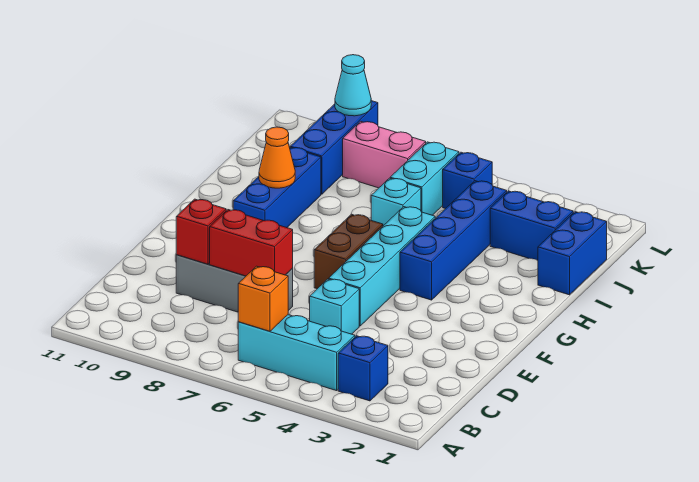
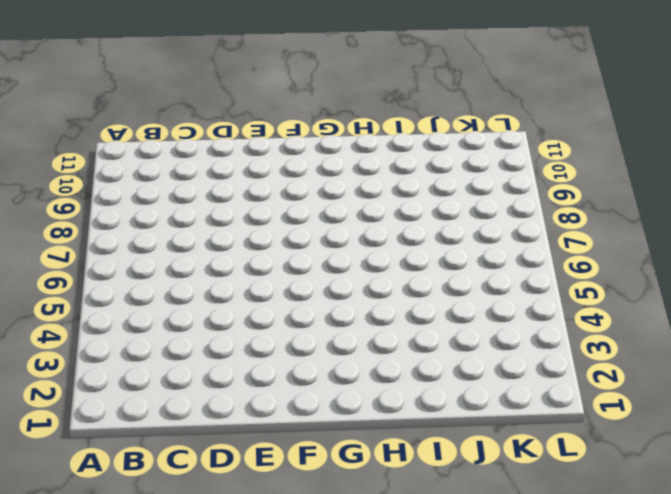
none -> blue brick B3 level 1
none -> cyan brick B4:B6 level 1
none -> cyan brick D5 level 1

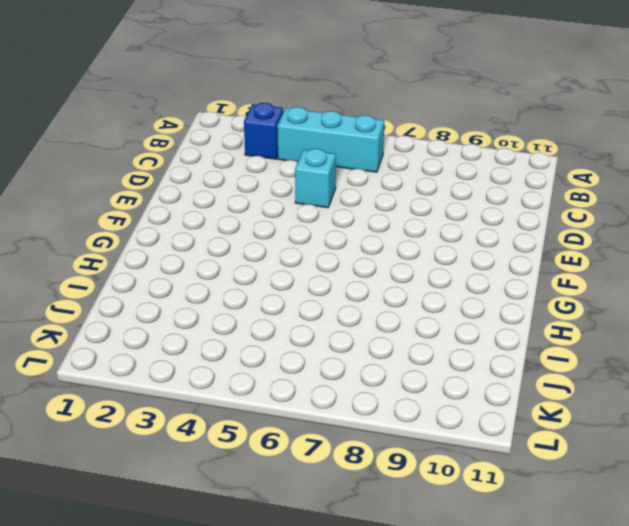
none -> grey brick D7:D9 level 1
none -> cyan brick E5:H5 level 1
none -> brown brick F6:G6 level 1

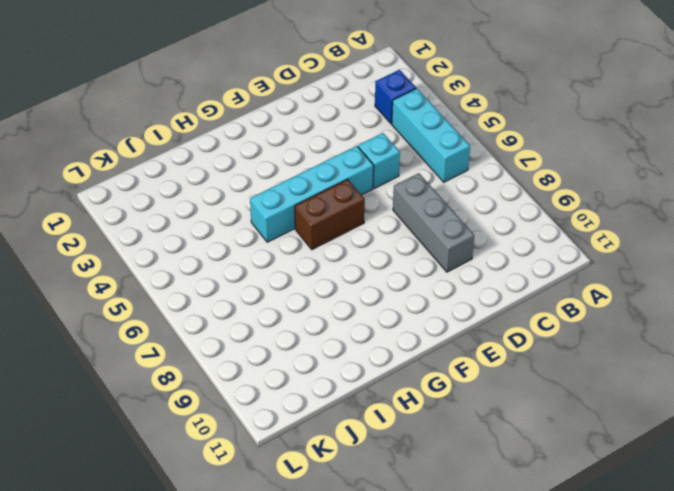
none -> blue brick G4:J4 level 1
none -> blue brick G9:I9 level 1
none -> blue brick I1:J1 level 1

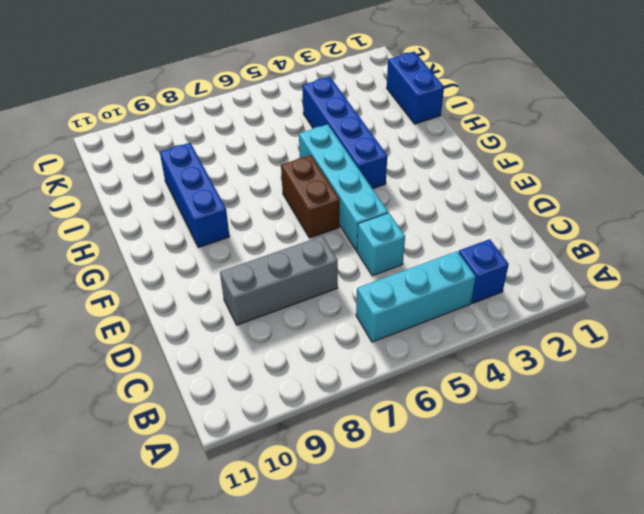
none -> cyan brick I6 level 1
none -> blue brick J2:J3 level 1
none -> cyan brick J6:K6 level 1

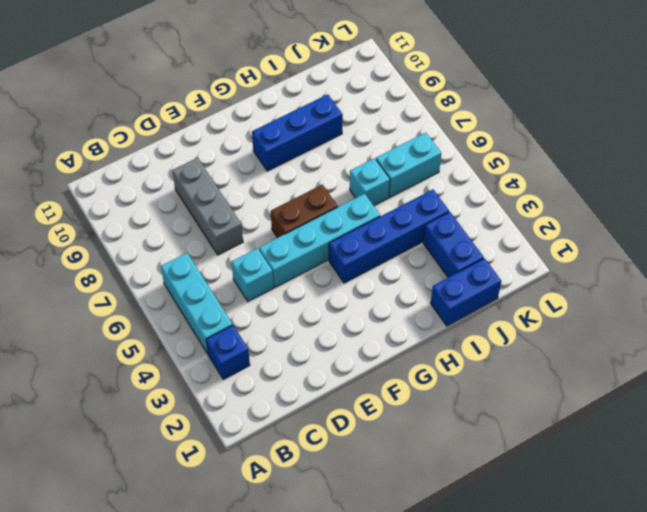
none -> blue brick J9:L9 level 1
none -> blue brick K5 level 1
none -> pink brick K7:K8 level 1

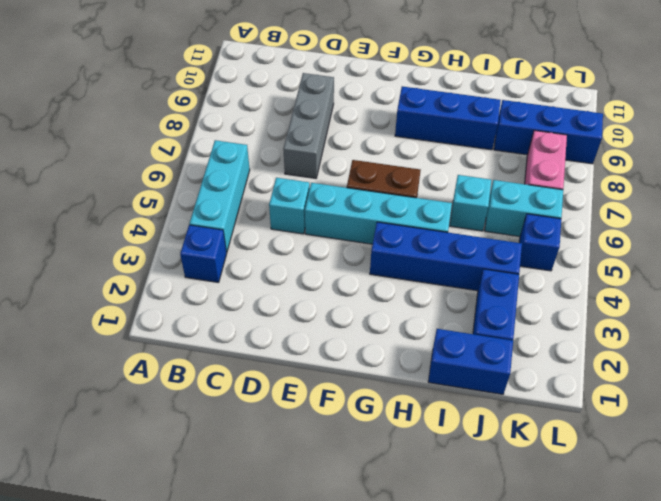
none -> orange brick B6 level 2
none -> red brick D7:D8 level 2
none -> red brick D9 level 2

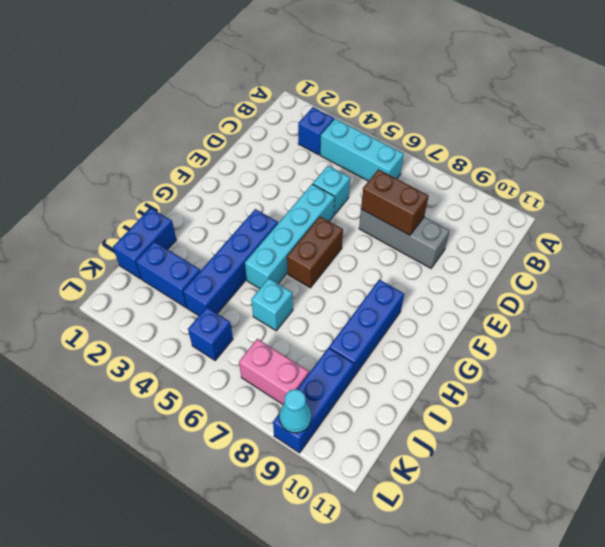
brown brick D7:D8 level 2 -> red brick D7:D8 level 2
none -> cyan brick J6:K6 level 1
none -> orange brick B6 level 2
none -> red brick D9 level 2

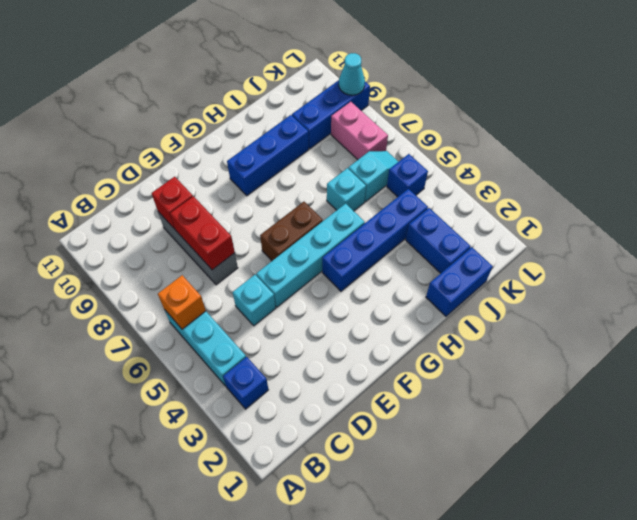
cyan slope J6:K6 level 1 top J -> cyan brick J6:K6 level 1
none -> orange cone H9 level 2

